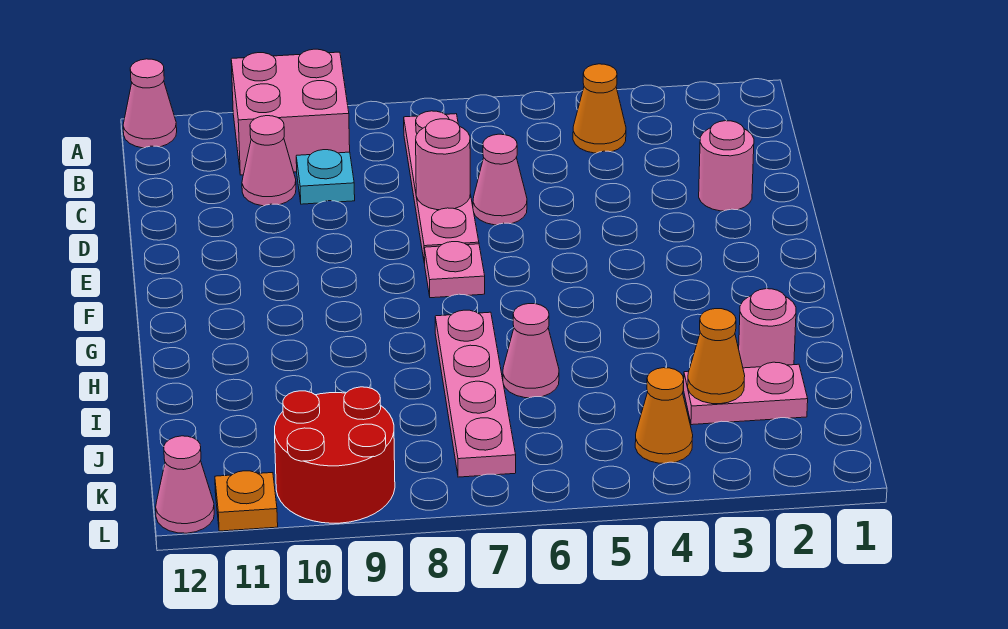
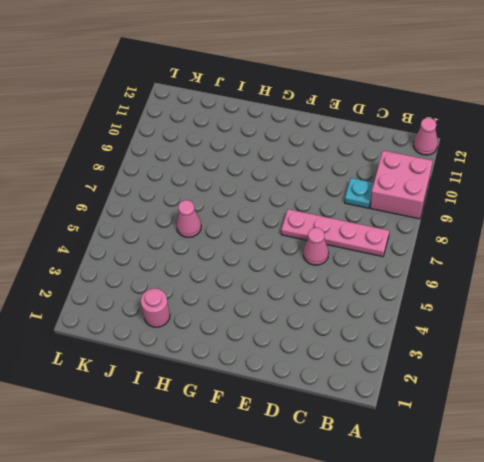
none -> orange cone B4 level 1
none -> pink cone C10 level 1
none -> pink round brick D2 level 1

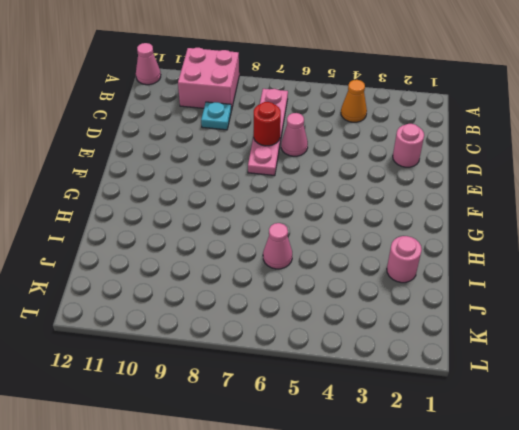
red round brick D7 level 2 -> pink round brick D7 level 2
none -> pink cone C10 level 1
none -> pink plate F7 level 1
none -> pink plate H7:K7 level 1

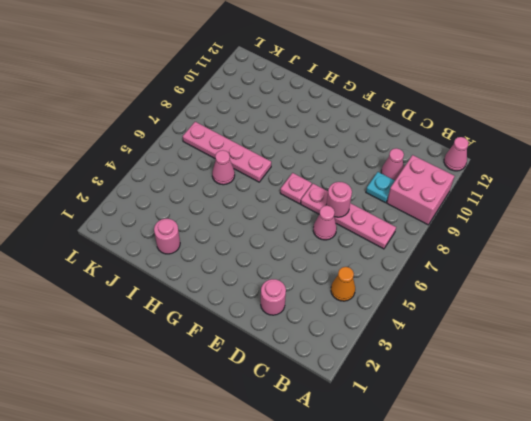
none -> pink plate J2:J3 level 1
none -> orange cone K4 level 1
none -> red round brick K9:L10 level 1

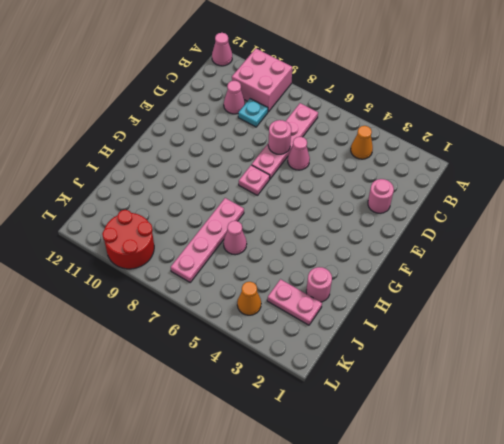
none -> orange plate L11 level 1
none -> pink cone L12 level 1
none -> orange cone J3 level 2

